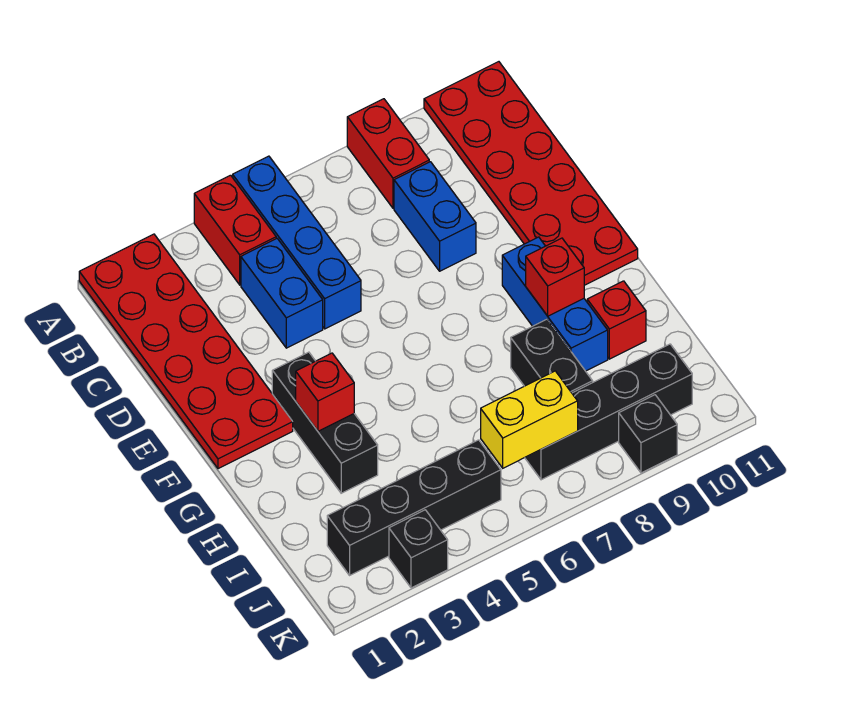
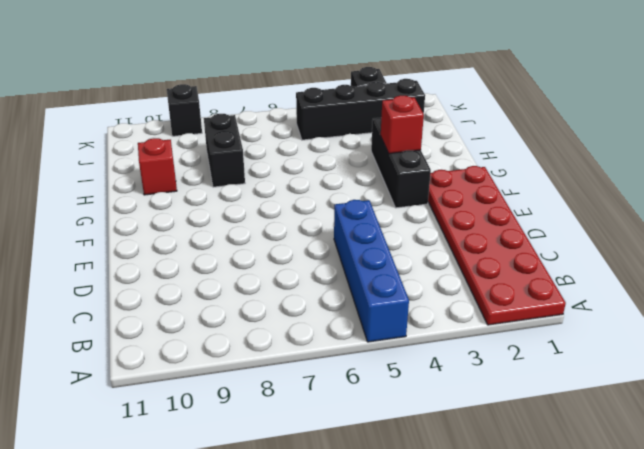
none -> red brick A4:B4 level 1
none -> red brick A8:B8 level 1
none -> red plate A10:F11 level 1

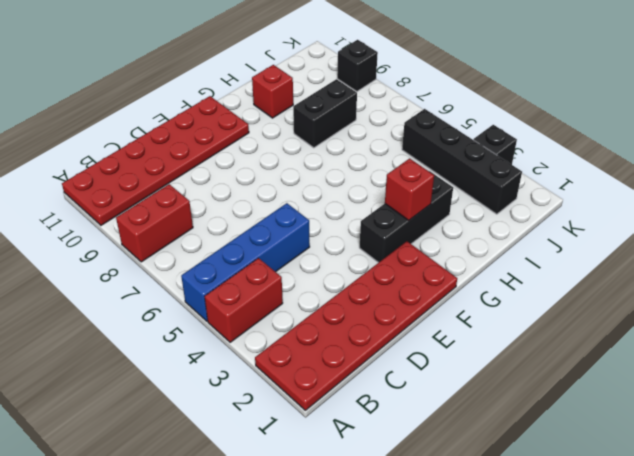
none -> blue brick C4:D4 level 1
none -> blue brick C8:D8 level 1
none -> blue brick F9:H9 level 1

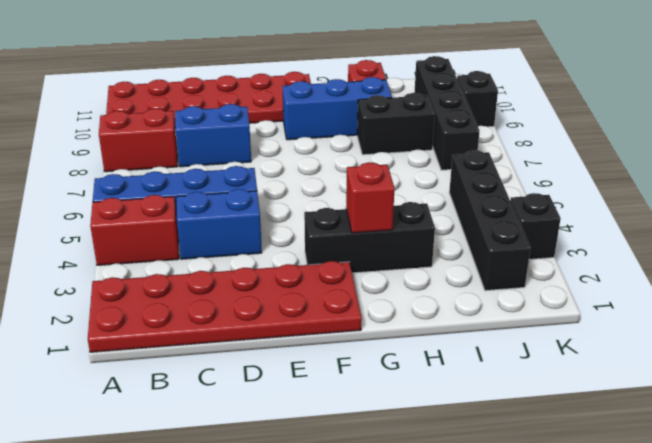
none -> red brick G9 level 2
none -> yellow brick J6:J7 level 2

